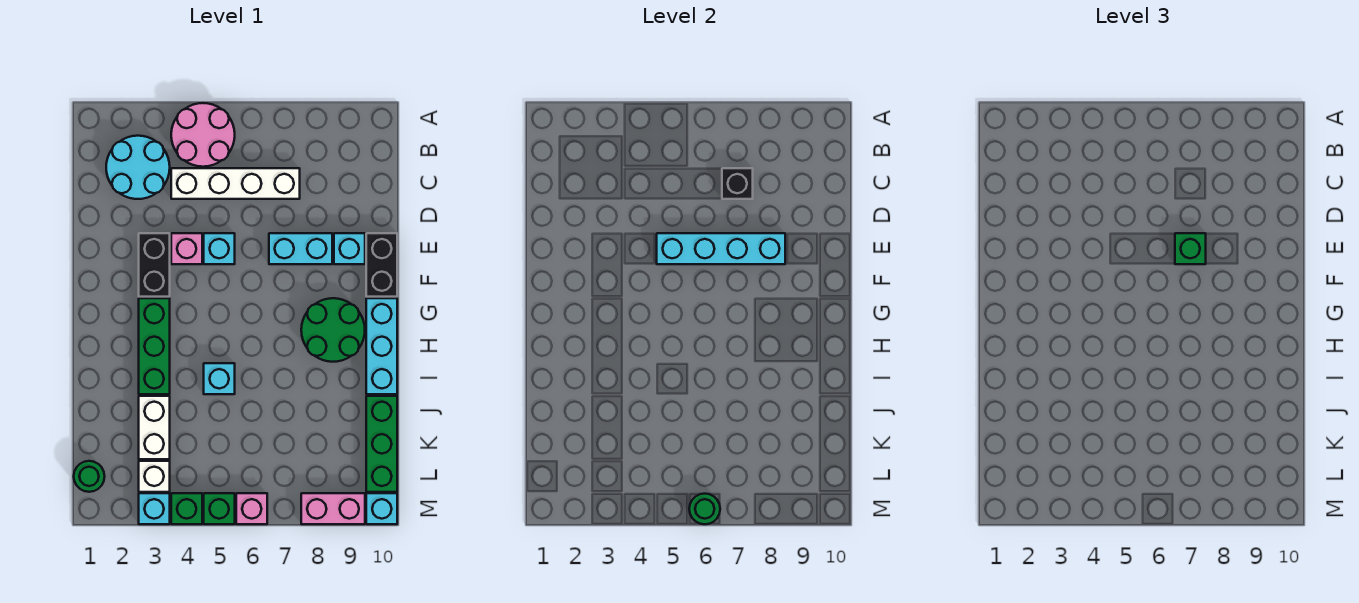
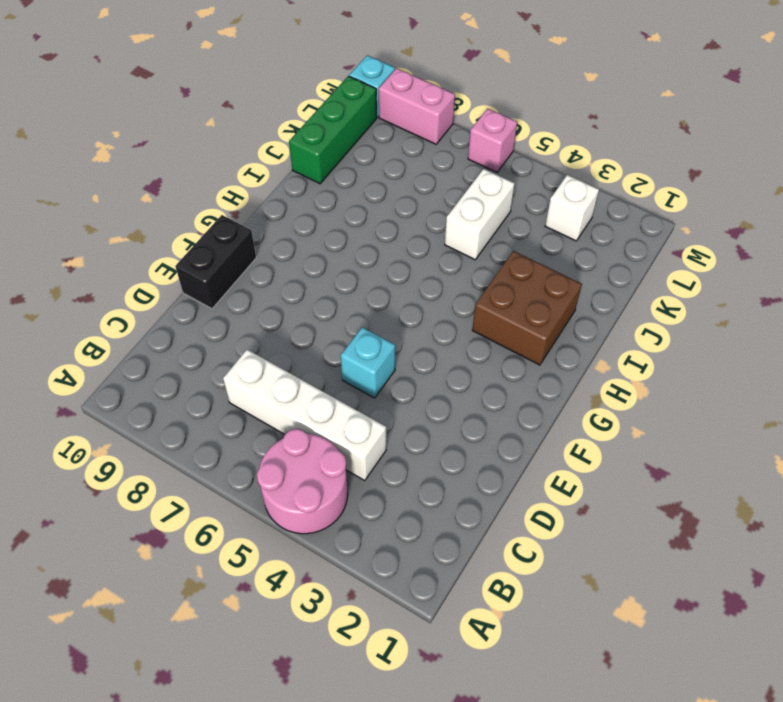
brown brick H2:I3 level 1 -> green brick G3:I3 level 1
white brick J5:K5 level 1 -> white brick J3:K3 level 1
none -> cyan round brick B2:C3 level 1
none -> black brick E3:F3 level 1
none -> pink brick E4 level 1

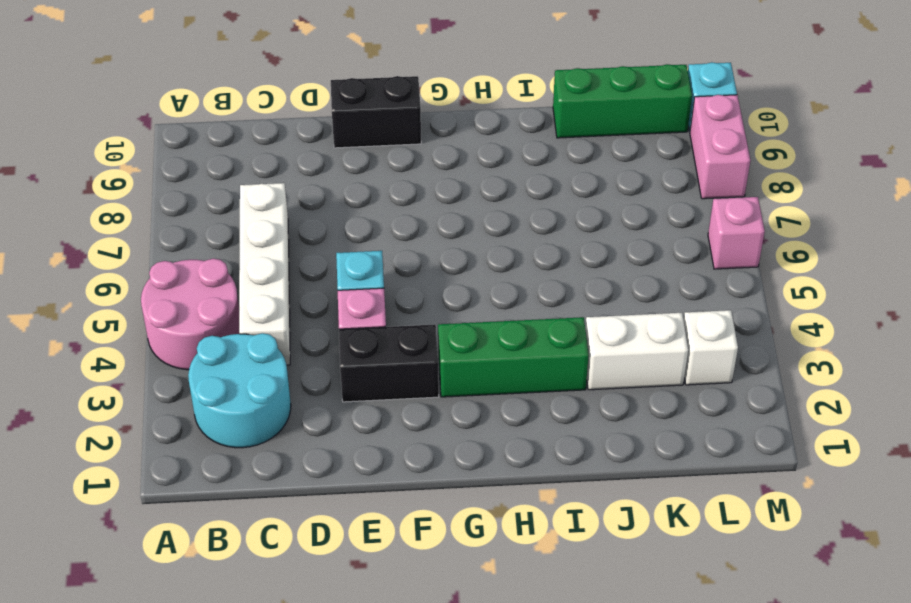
none -> cyan brick E7:E8 level 1
none -> cyan brick E9 level 1
none -> green round brick G8:H9 level 1

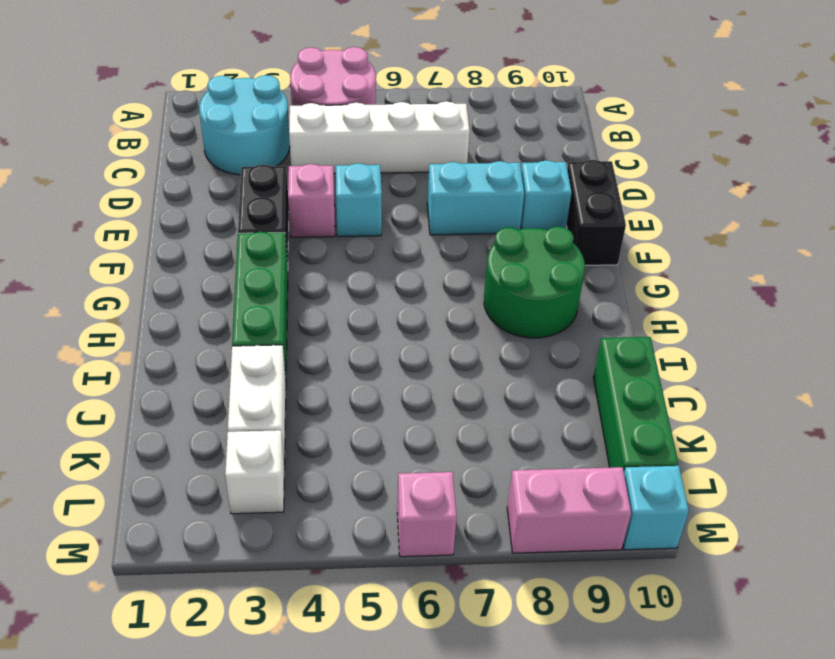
none -> cyan brick G10:I10 level 1
none -> cyan brick I5 level 1
none -> green round brick L1 level 1

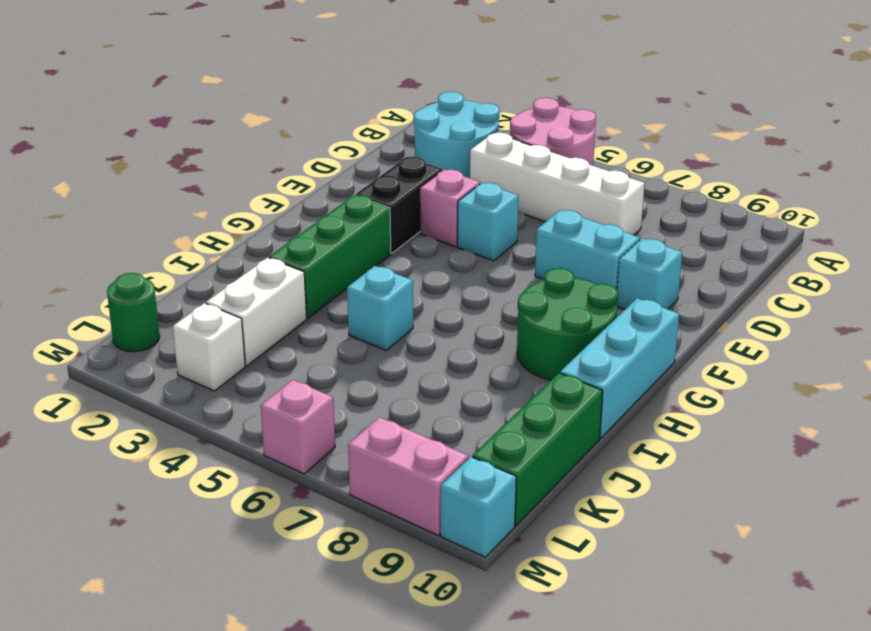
none -> black brick E10:F10 level 1
none -> cyan brick M3 level 1
none -> green brick M4 level 1

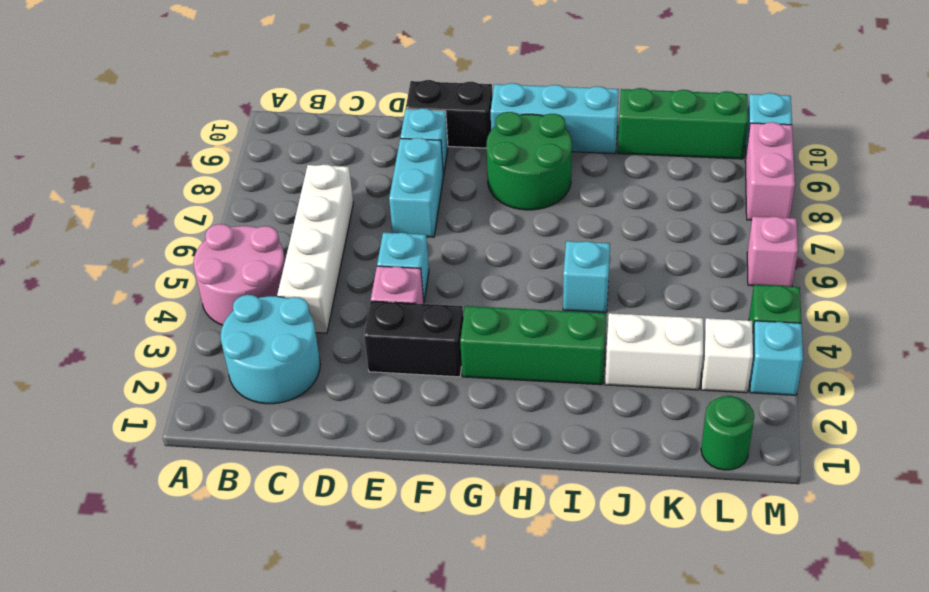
none -> green brick M5 level 1
none -> black brick C7 level 2
none -> cyan brick E5:E8 level 2

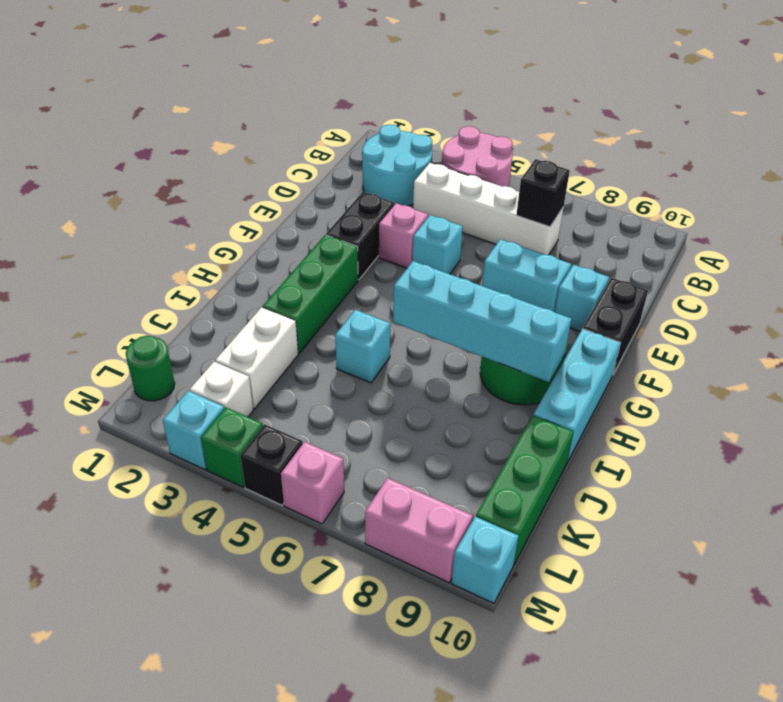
cyan brick H6:H9 level 2 -> cyan brick E5:E8 level 2
black brick M5 level 1 -> green brick M5 level 1
none -> green round brick M6 level 2
none -> green brick E7 level 3

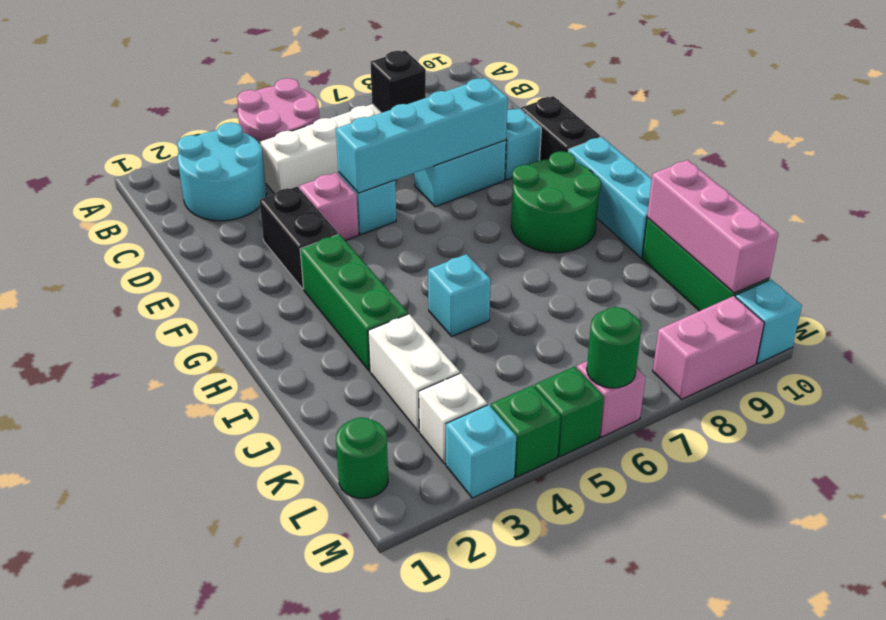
pink brick J10:L10 level 2 -> none
none -> green brick E7 level 3

